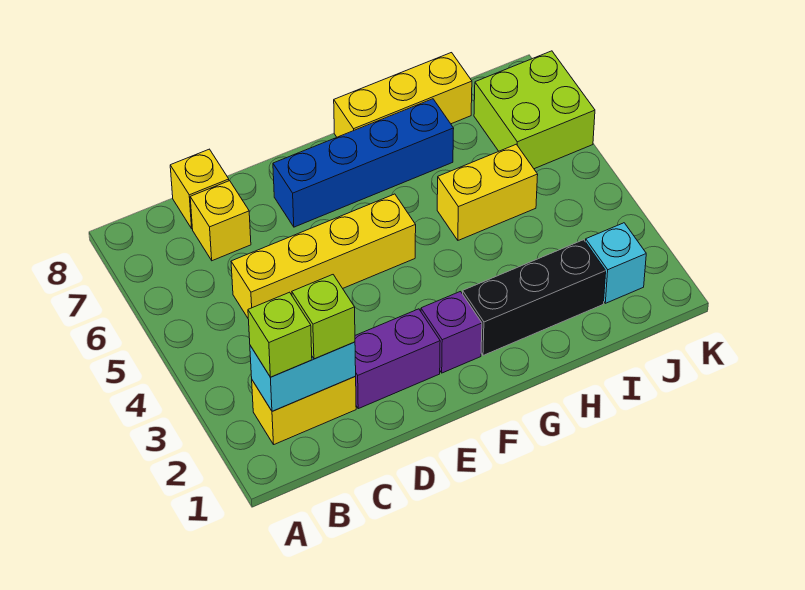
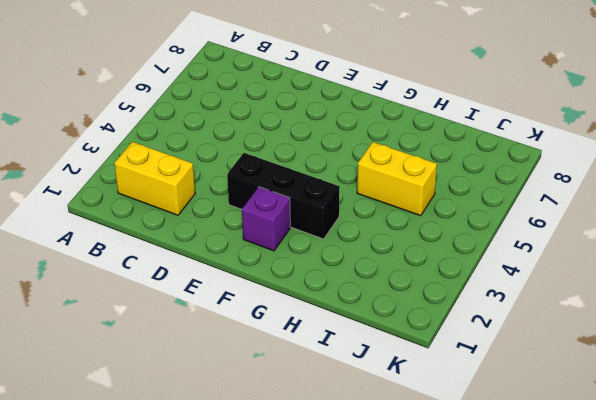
black brick E3:G3 level 1 -> black brick G2:I2 level 1
none -> yellow brick C5:F5 level 1
none -> yellow brick C7 level 1
none -> yellow brick C8 level 1

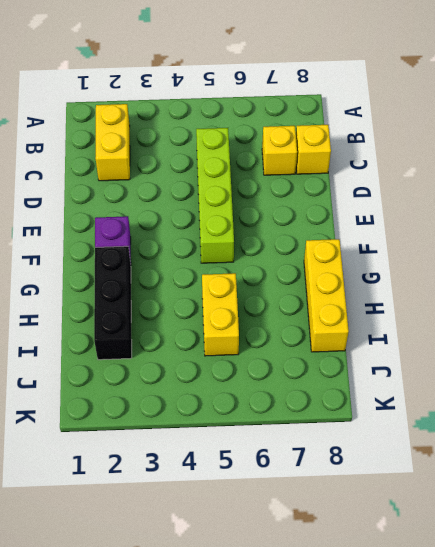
lime brick C5:F5 level 1 -> yellow brick C5:F5 level 1
none -> purple brick D2:E2 level 1
none -> blue brick E7:H7 level 1
none -> cyan brick J2 level 1

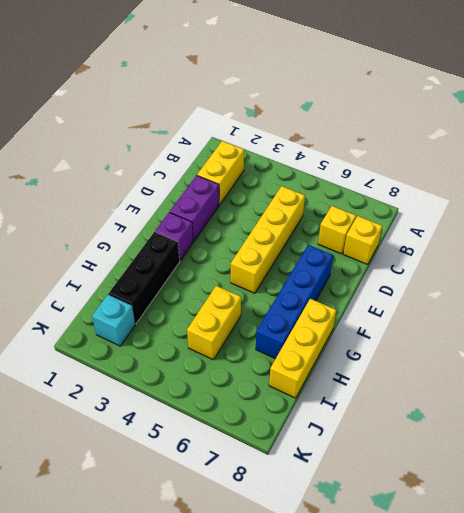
none -> lime brick J6:K7 level 1
none -> cyan brick B2:C2 level 2
none -> lime brick B2 level 3

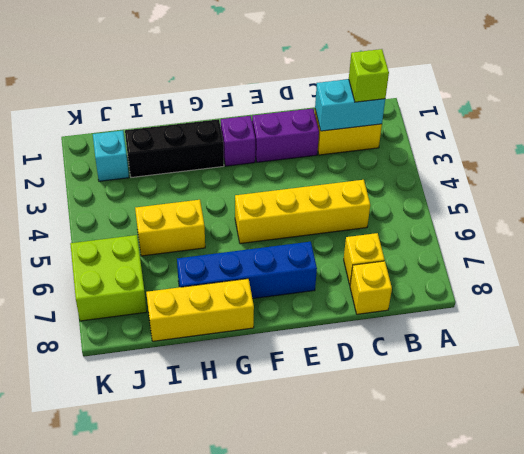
none -> lime brick C2 level 3

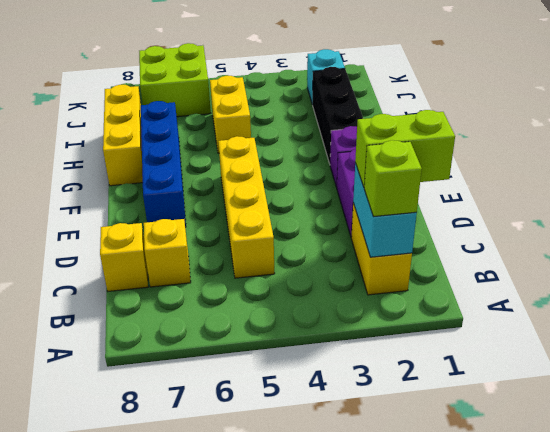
lime brick C1:C2 level 3 -> lime brick C2 level 3

